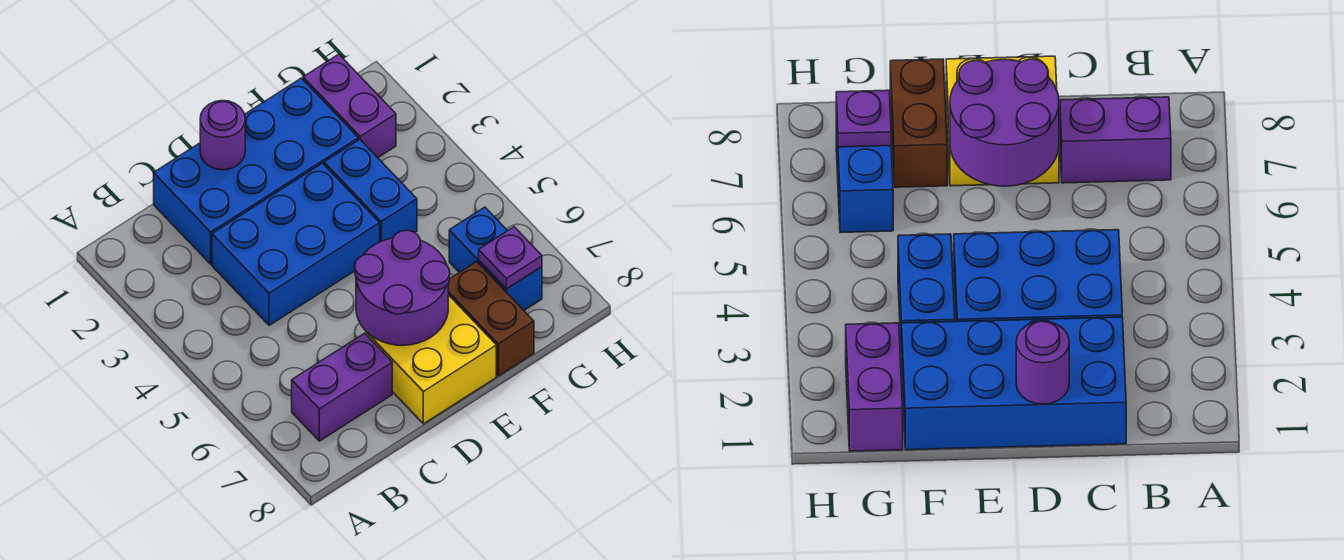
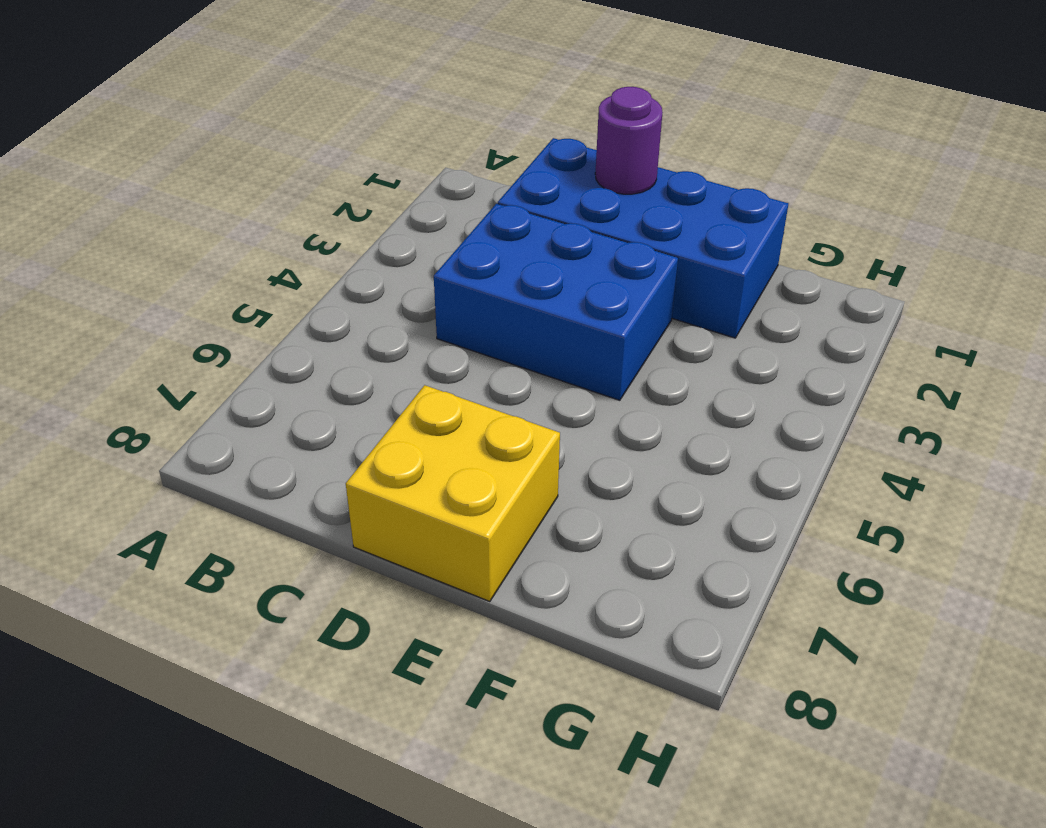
none -> purple brick B7:C7 level 1
none -> blue brick F3:F4 level 1

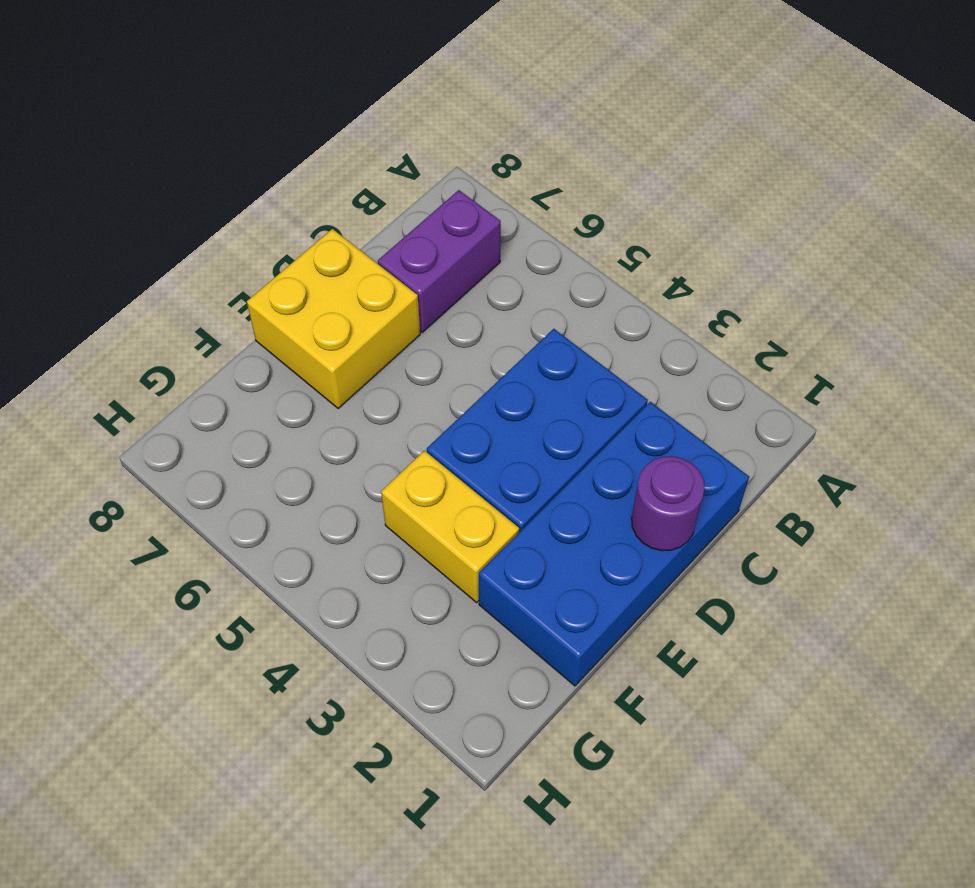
yellow brick F3:F4 level 1 -> blue brick F3:F4 level 1
none -> brown brick F7:F8 level 1
none -> purple brick G1:G2 level 1

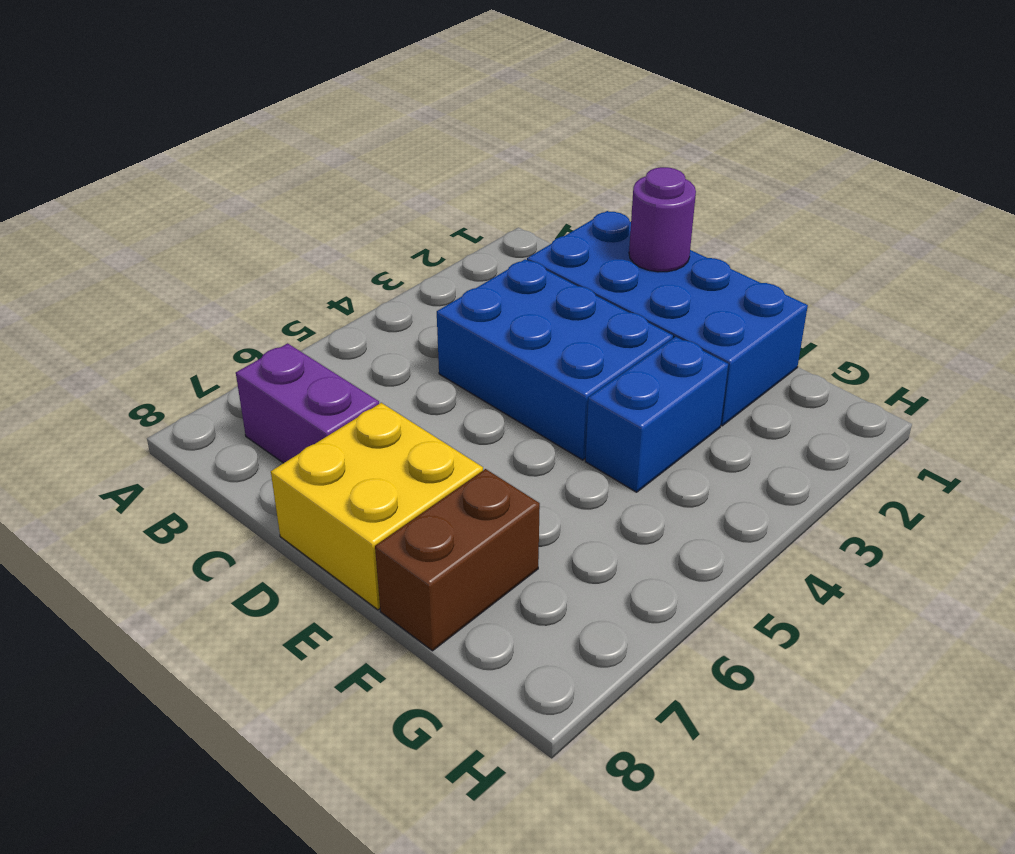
none -> purple brick G1:G2 level 1
none -> blue brick G6:G7 level 1

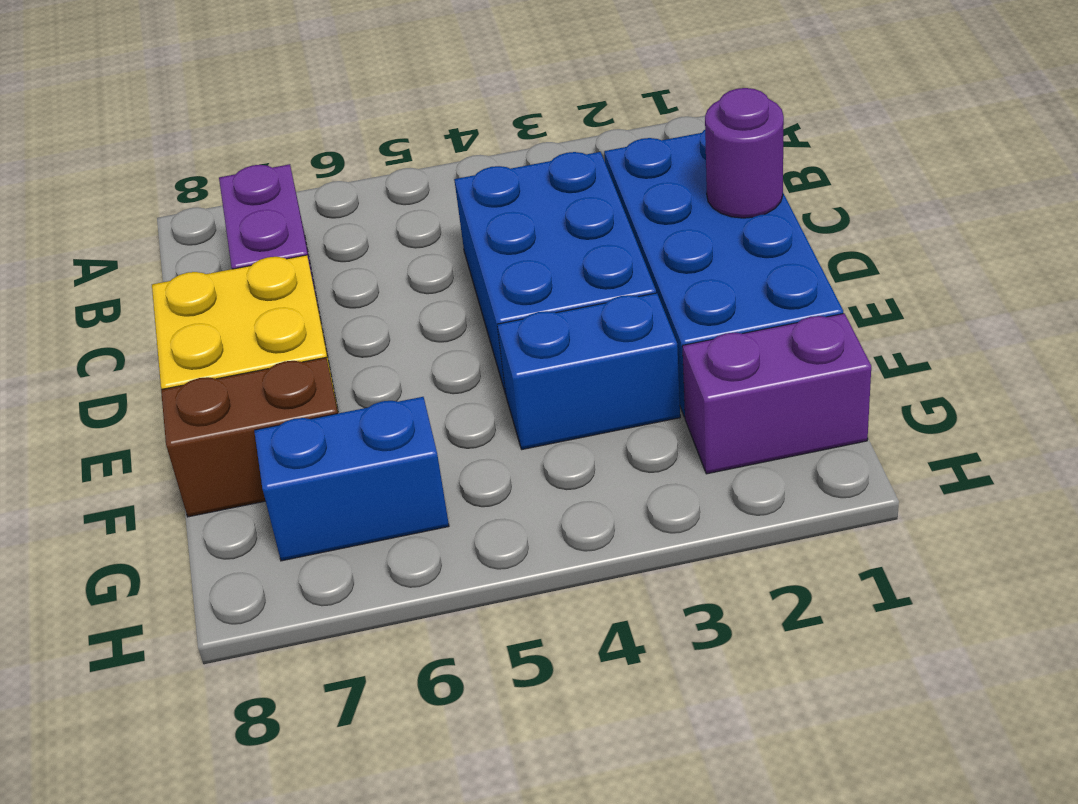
none -> purple round brick D6:E7 level 2
none -> purple plate G7 level 2

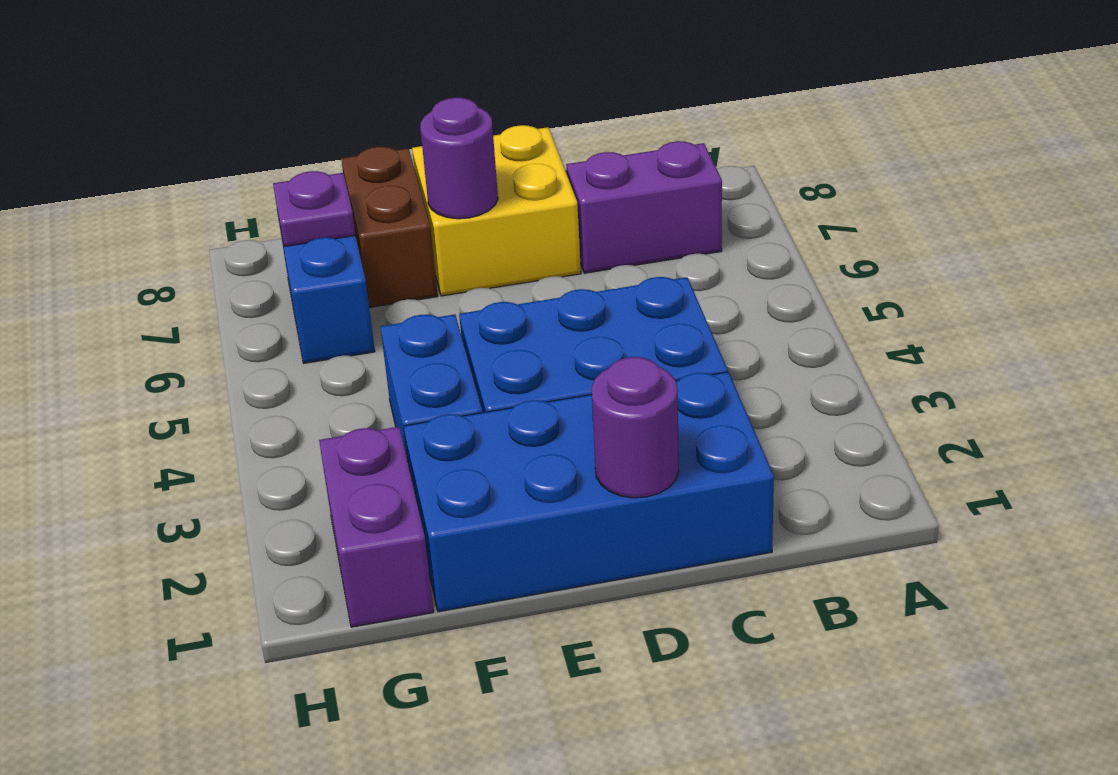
purple round brick E7 level 2 -> purple round brick D6:E7 level 2

